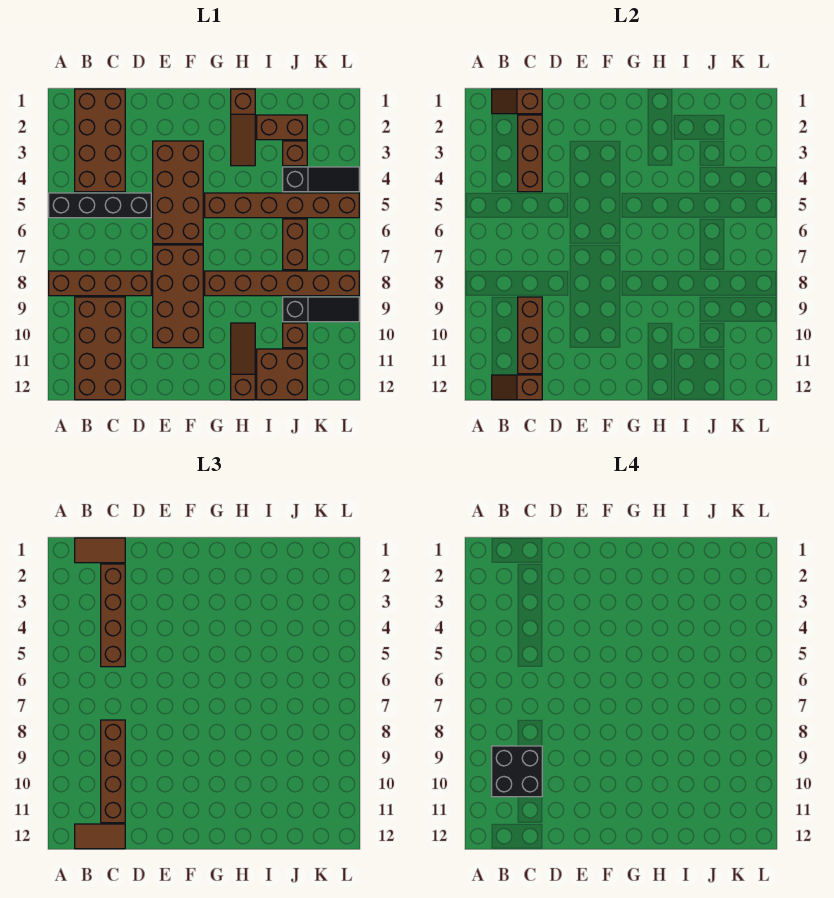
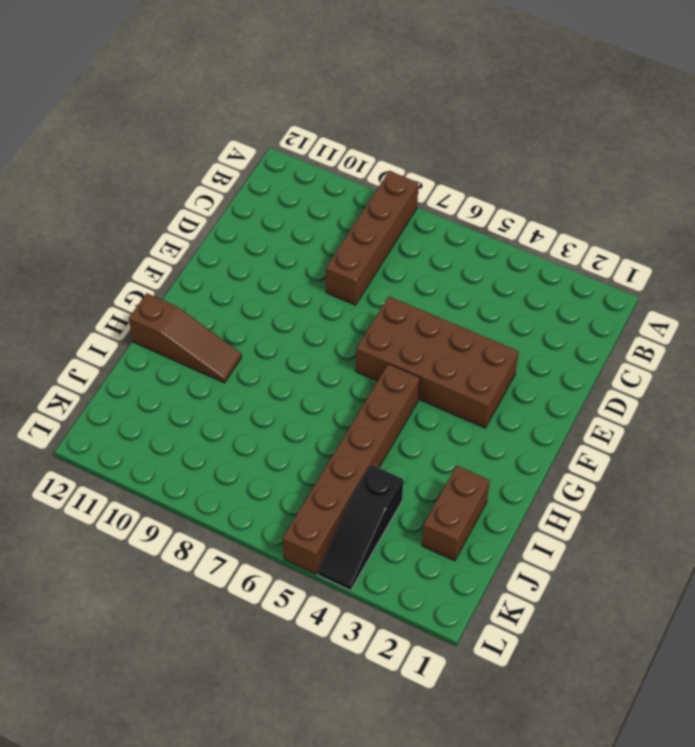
none -> black brick A5:D5 level 1
none -> brown brick B1:C4 level 1
none -> brown brick B9:C12 level 1

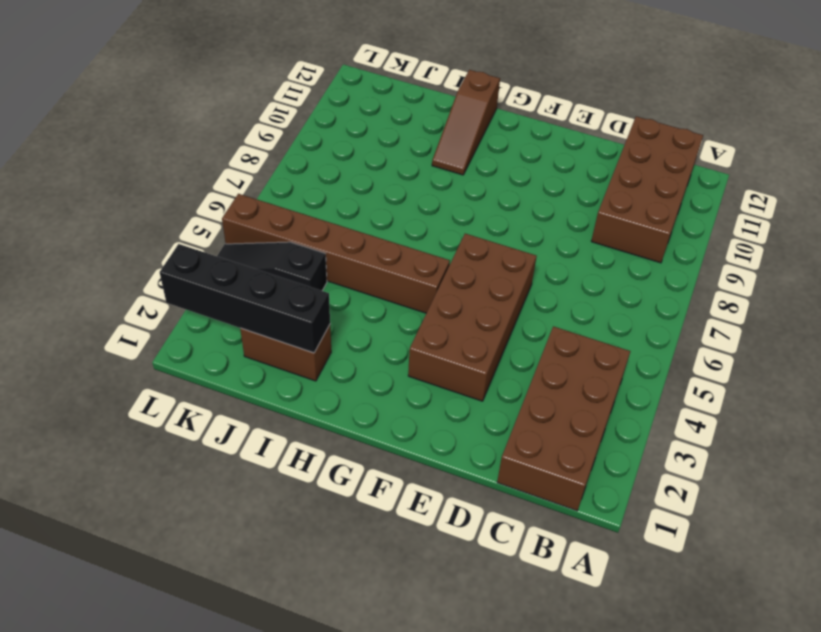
black brick I2:L2 level 2 -> black brick A5:D5 level 1
none -> brown brick A8:D8 level 1
none -> brown brick E7:F10 level 1
none -> brown brick G8:L8 level 1

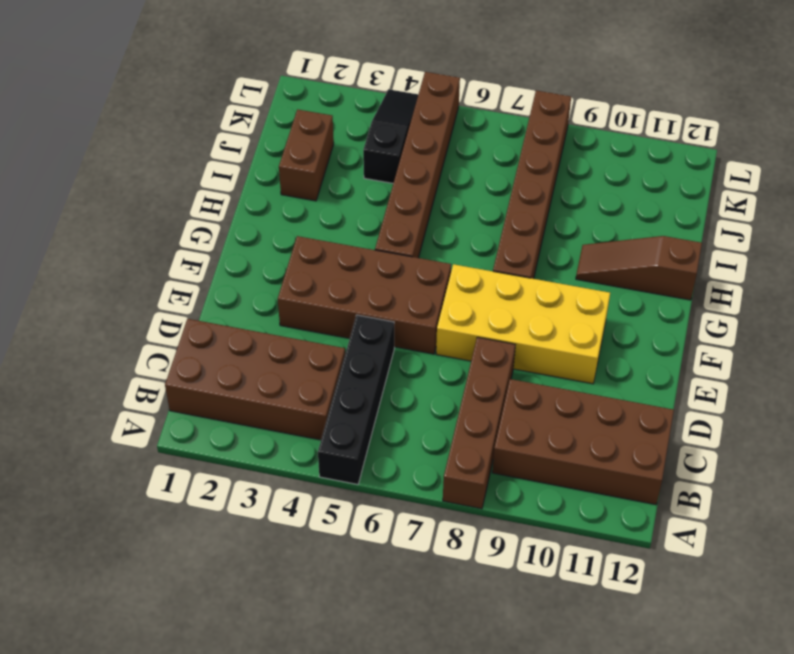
yellow brick E7:F10 level 1 -> brown brick E7:F10 level 1
none -> brown slope H1:H3 level 1 top 1
none -> brown brick I11:J12 level 1
none -> brown brick J3 level 1

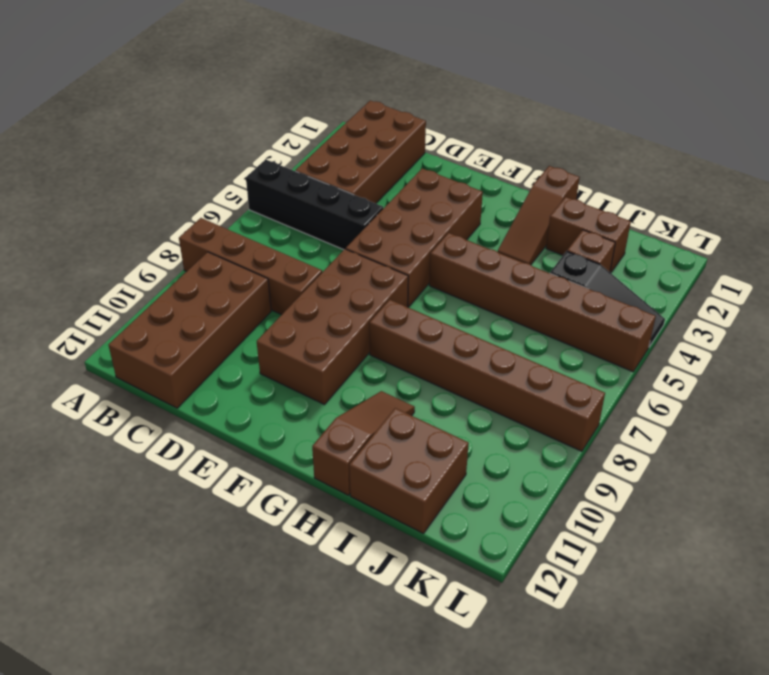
none -> brown brick J6:J7 level 1
none -> black slope J9:L9 level 1 top J
none -> brown brick J10 level 1

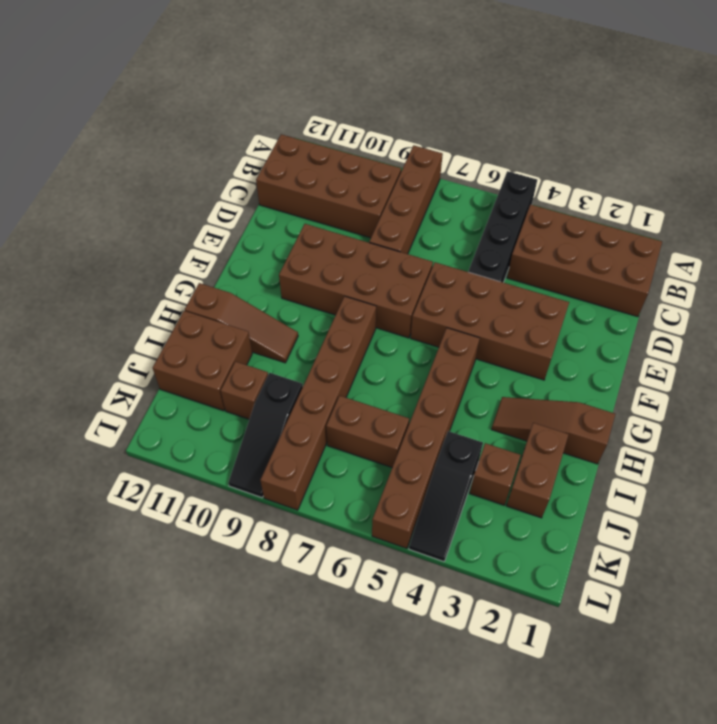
none -> brown slope B1:C1 level 2 top C
none -> brown slope B12:C12 level 2 top C
none -> brown brick C2:C4 level 2

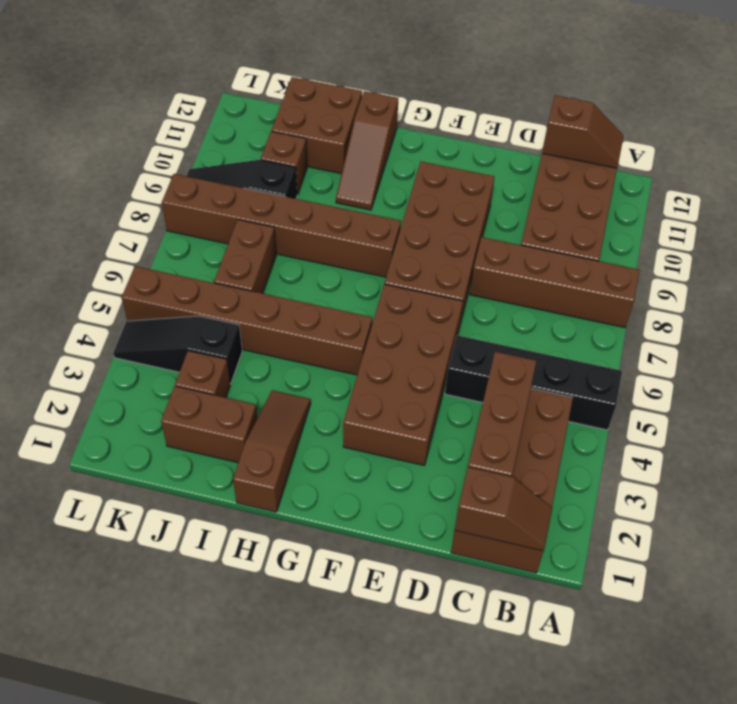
none -> brown brick C9:C11 level 2
none -> brown tile B1:C1 level 3
none -> brown tile B12:C12 level 3

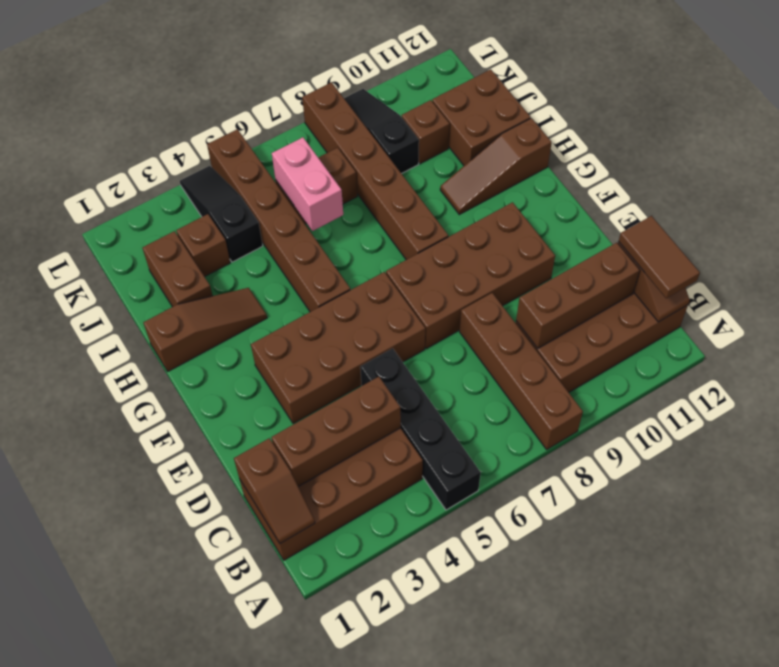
pink brick I6:J6 level 2 -> none
none -> brown tile B1:C1 level 3
none -> brown brick C2:C5 level 3
none -> brown brick C8:C11 level 3

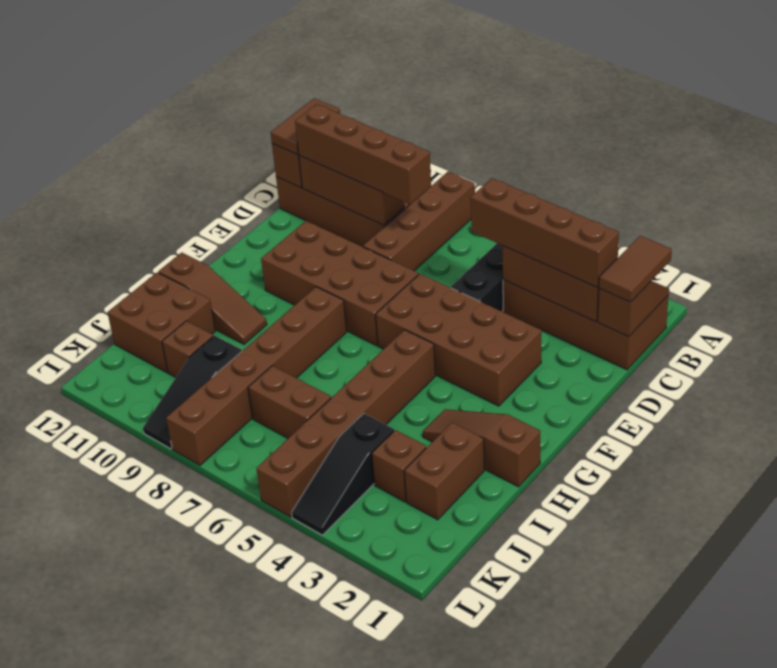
none -> black brick B9:C10 level 4

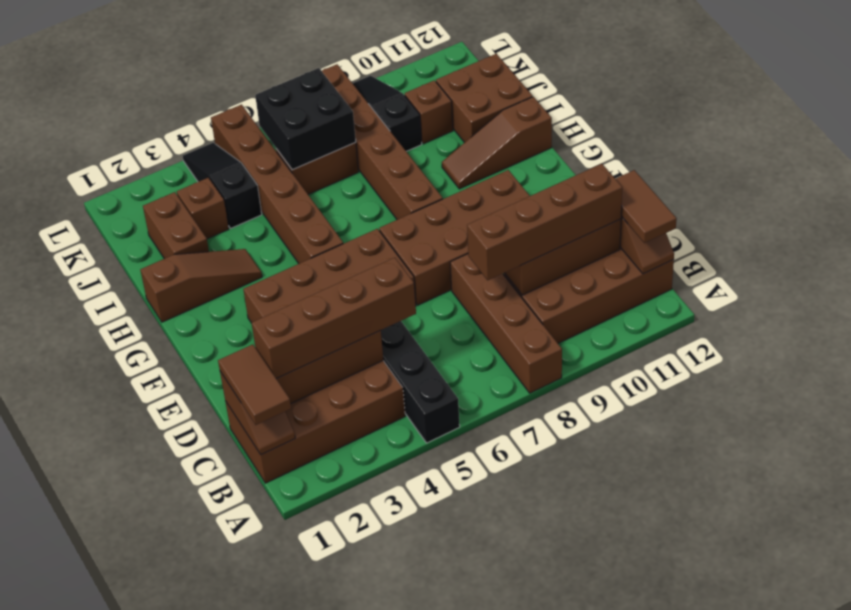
black brick J6:K7 level 2 -> black brick B9:C10 level 4

